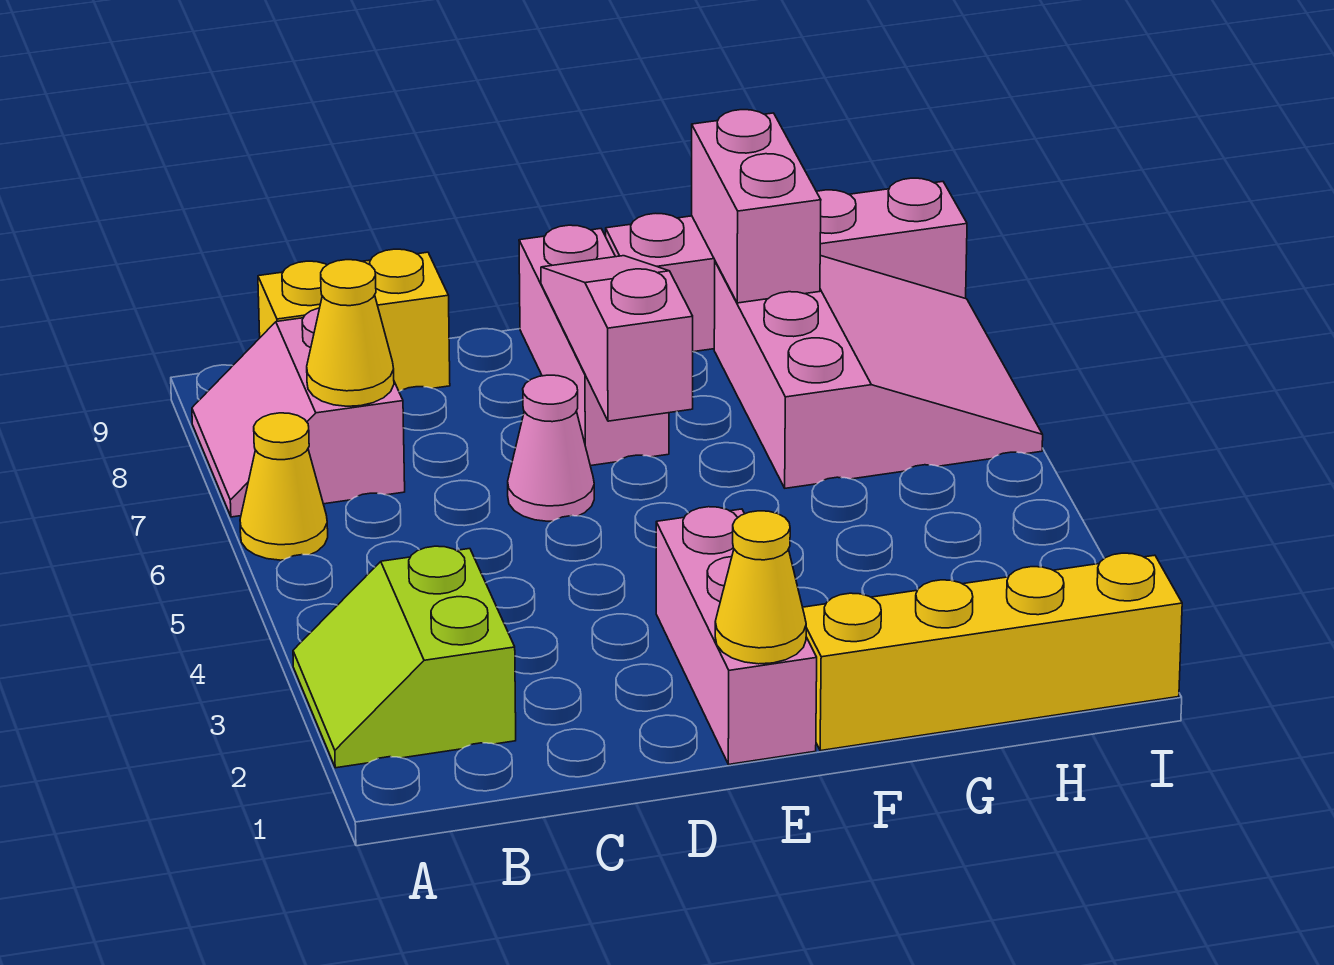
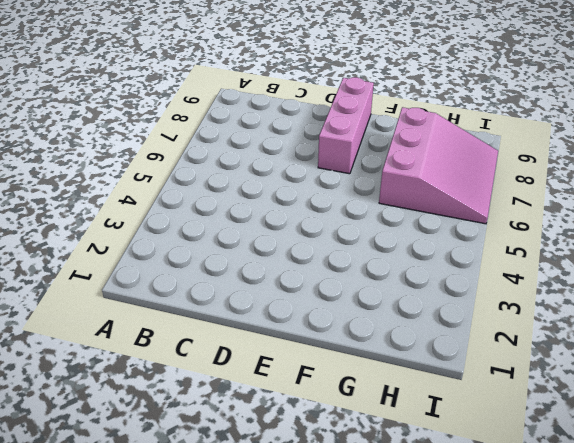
none -> lime slope A2:B3 level 1 top B
none -> yellow cone A6 level 1
none -> pink slope A7:B8 level 1 top B

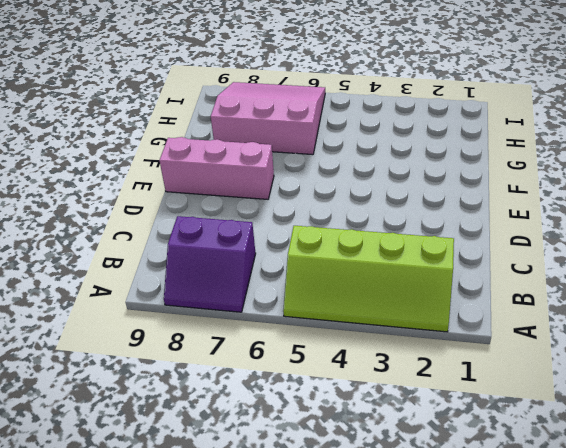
lime slope A2:B5 level 1 top B -> lime slope A2:B3 level 1 top B
purple slope A7:B8 level 1 top B -> pink slope A7:B8 level 1 top B
none -> yellow cone A6 level 1
none -> yellow brick B9:C9 level 1
none -> pink cone D6 level 1

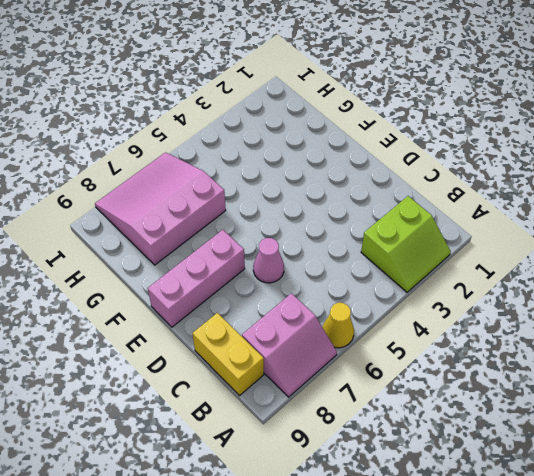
none -> pink brick E1:E3 level 1
none -> yellow brick F1:I1 level 1
none -> pink brick F9:I9 level 1

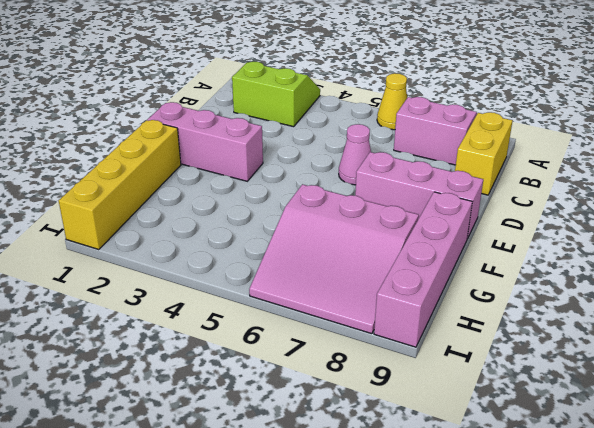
none -> yellow cone B7 level 2
none -> yellow cone E1 level 2
none -> pink slope E6:E8 level 2 top 6

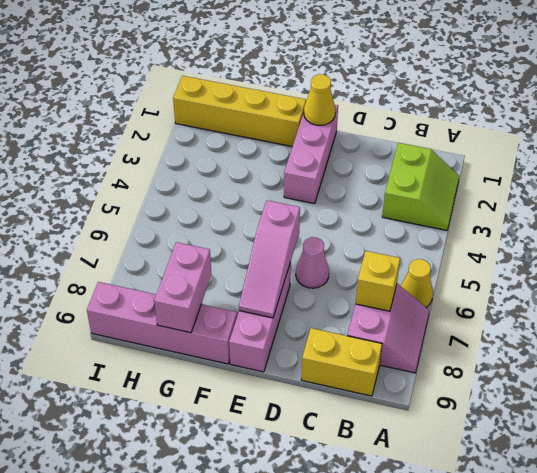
yellow brick B7 level 2 -> yellow cone B7 level 2
none -> pink slope G6:I8 level 1 top G

